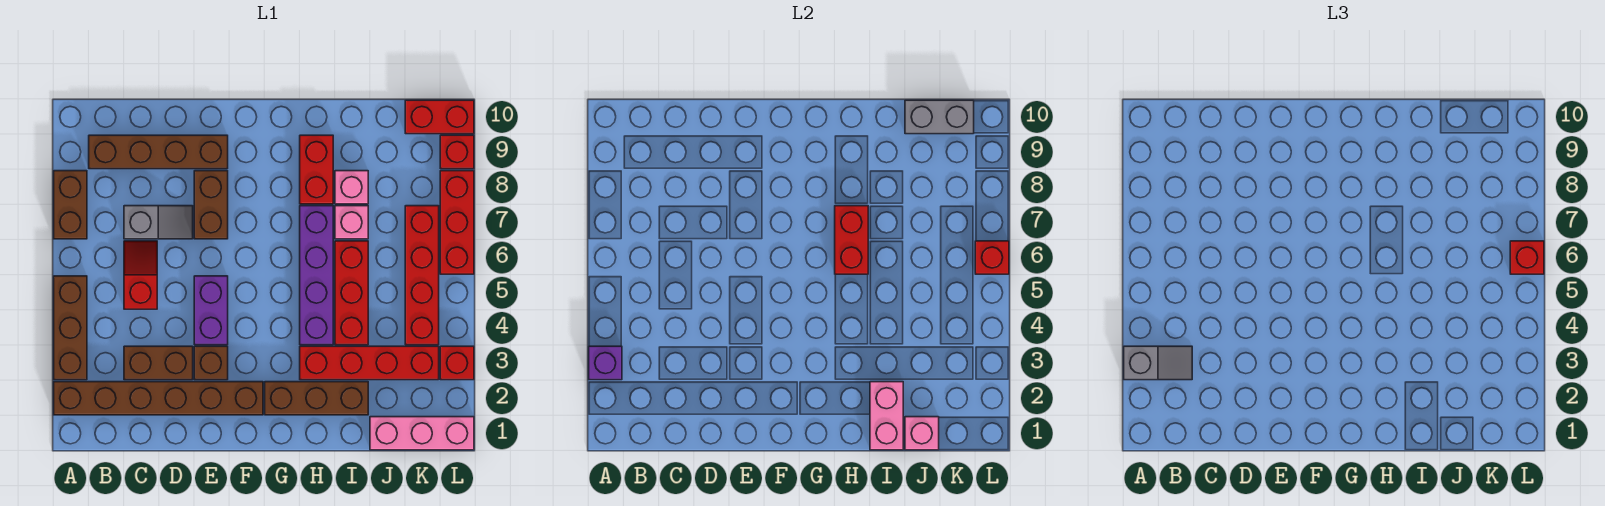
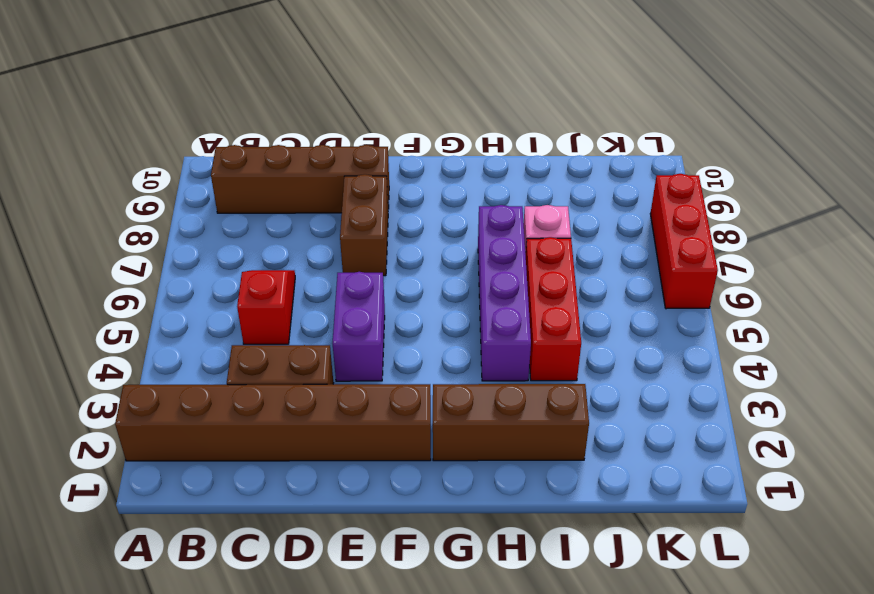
none -> brown brick A3:A5 level 1
none -> brown brick A7:A8 level 1
none -> grey slope C7:D7 level 1 top C
none -> brown brick E3 level 1

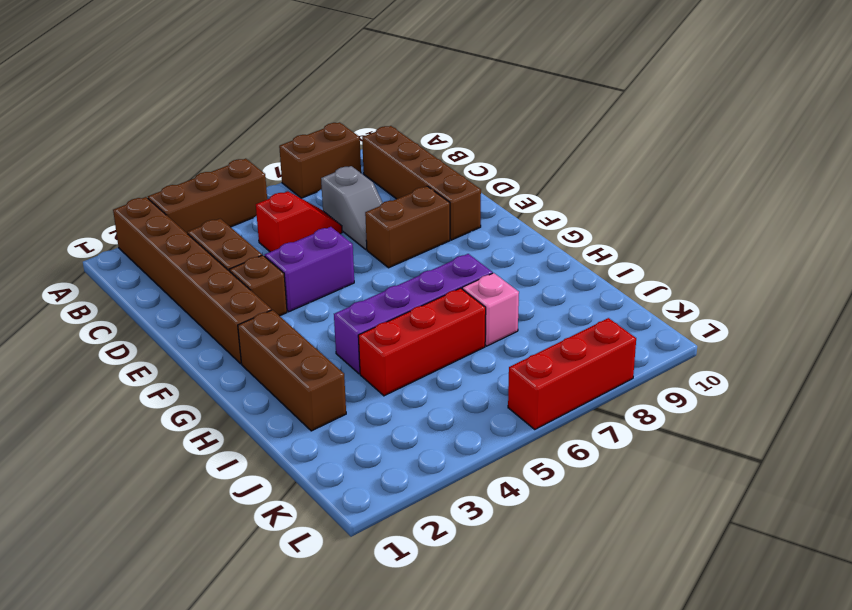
none -> red brick H3:K3 level 1
none -> red brick H8:H9 level 1
none -> pink brick I8 level 1
none -> pink brick J1:L1 level 1

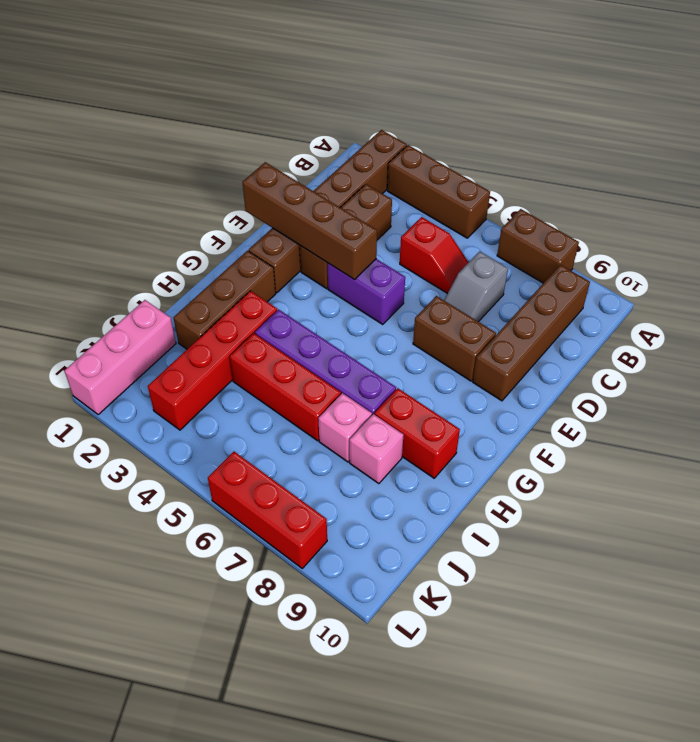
brown brick E1:E4 level 2 -> none
none -> red brick K4:K7 level 1
none -> red brick K10:L10 level 1
none -> red brick L3 level 1
none -> red brick L9 level 1

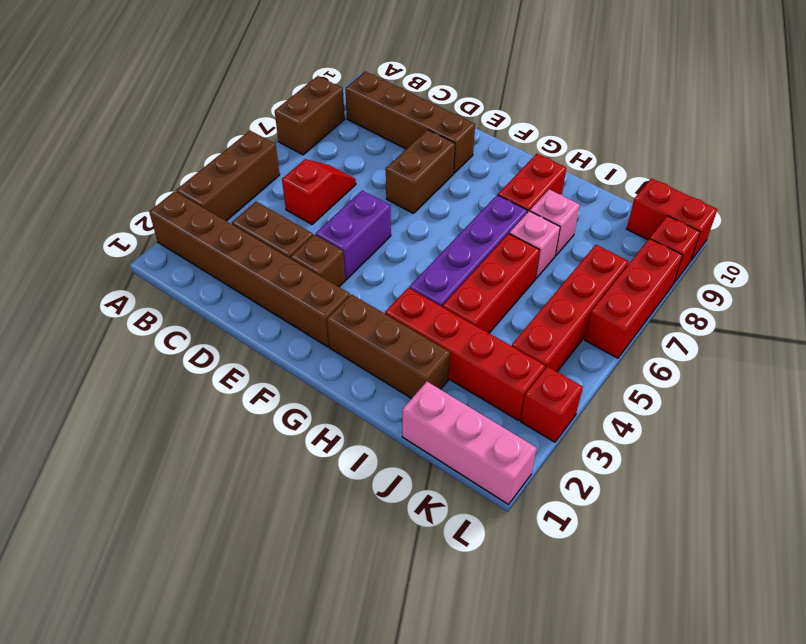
none -> grey slope C7:D7 level 1 top C
none -> purple brick A3 level 2
none -> red brick H6:H7 level 2
none -> pink brick I1:I2 level 2

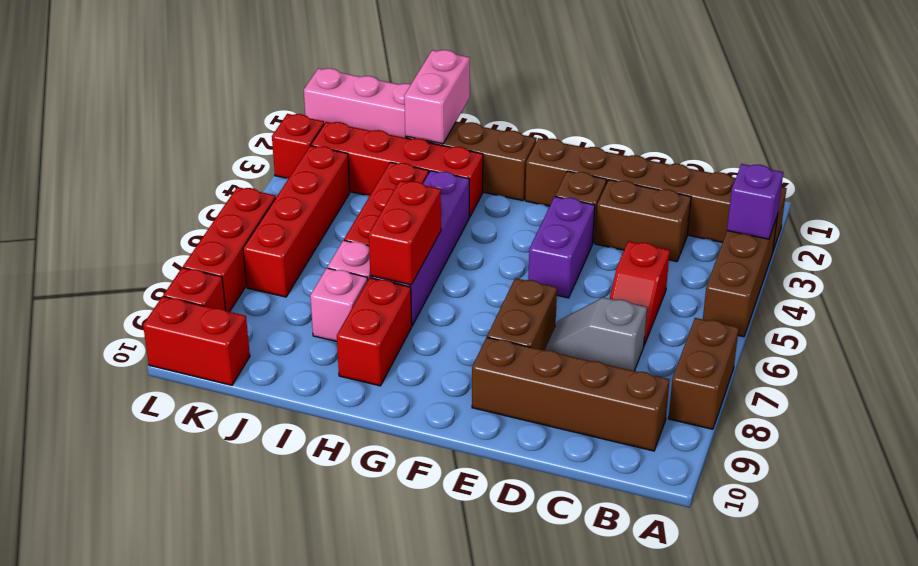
none -> pink brick J1 level 2
none -> grey brick J10:K10 level 2
none -> red brick L6 level 2
none -> grey slope A3:B3 level 3 top A

